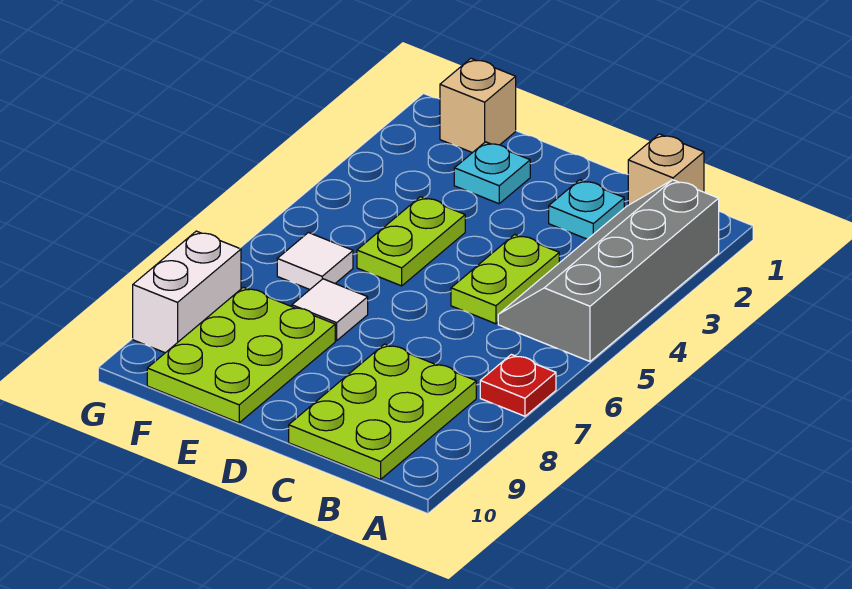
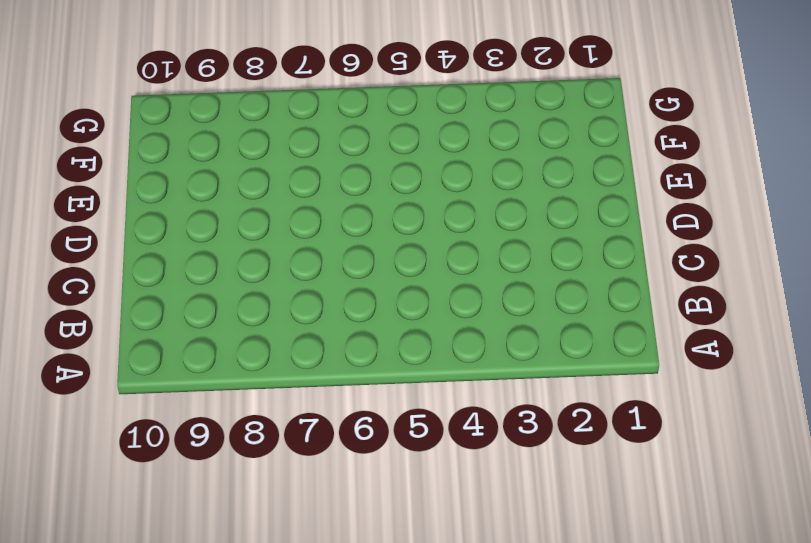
none -> grey slope A2:B5 level 1 top A
none -> red plate A7 level 1
none -> tan brick B1 level 1

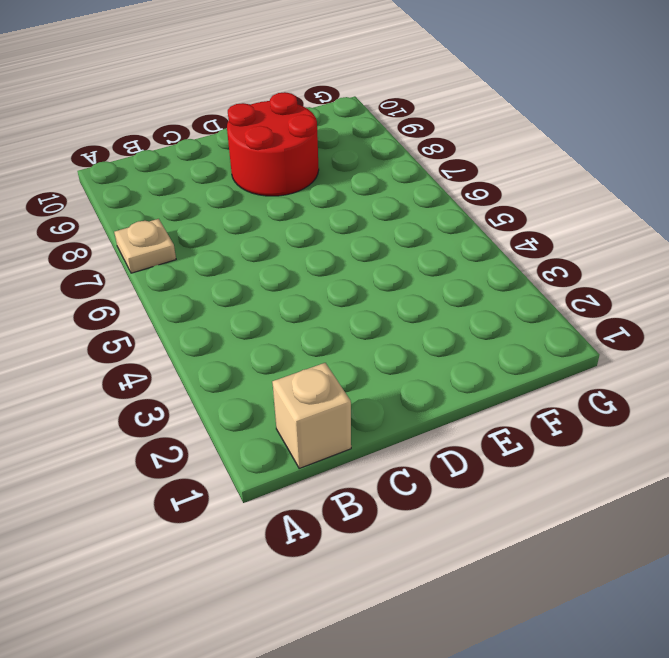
tan plate A7 level 1 -> red plate A7 level 1
red round brick D8:E9 level 1 -> lime plate E8:F10 level 1
none -> grey slope A2:B5 level 1 top A
none -> lime plate B8:C10 level 1
none -> cyan plate C2 level 1

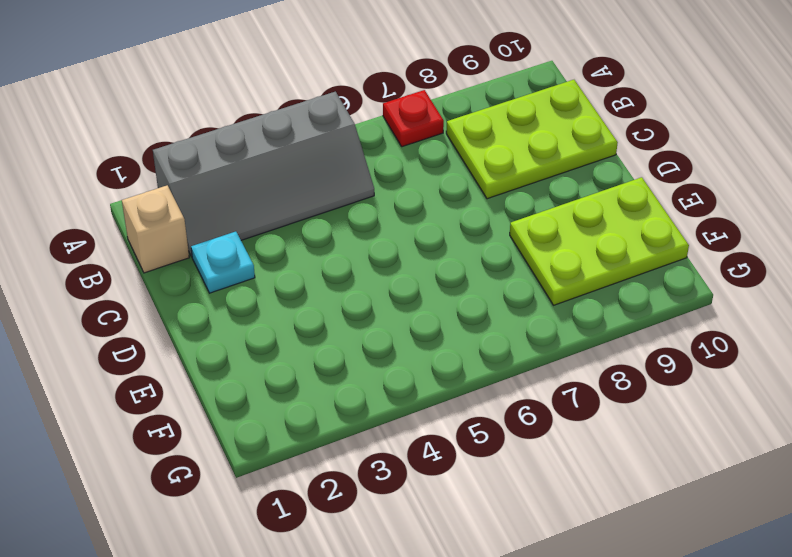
none -> lime plate C4:C5 level 1
none -> cyan plate E2 level 1
none -> lime plate E4:E5 level 1

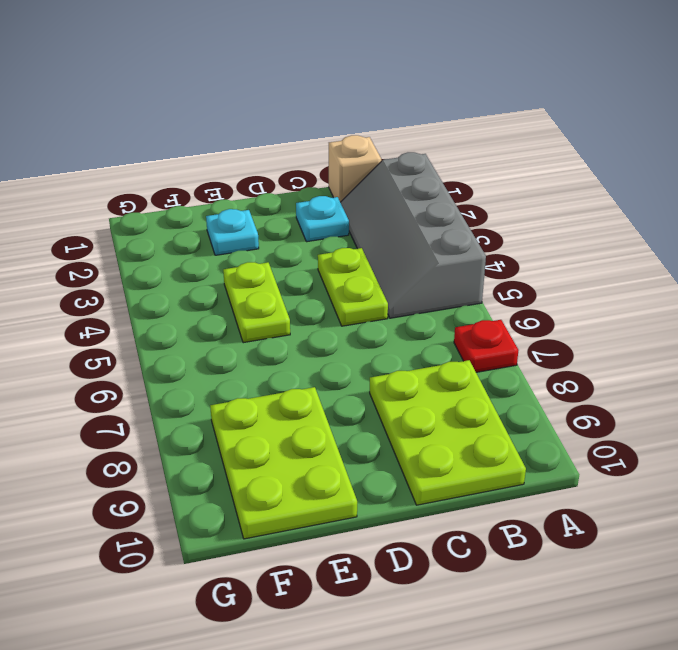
none -> white tile E7 level 1
none -> tan brick F1 level 1
none -> white tile F6 level 1

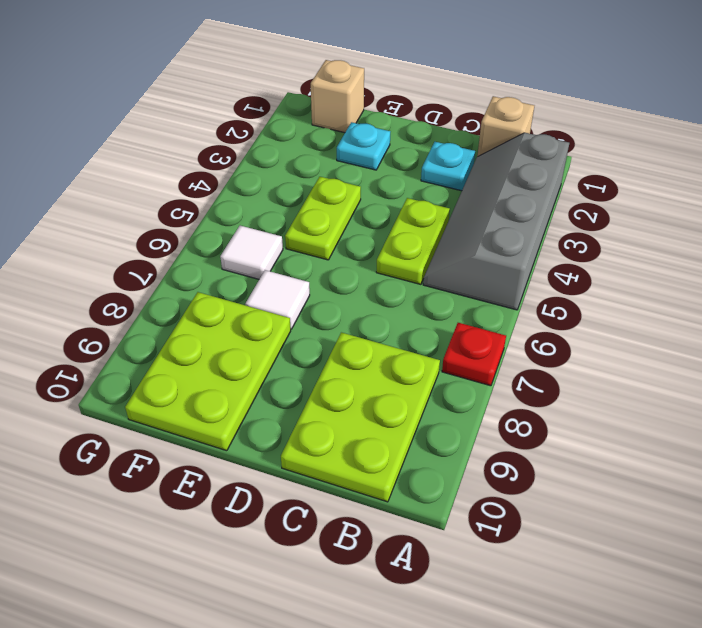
none -> white brick G8:G9 level 1

